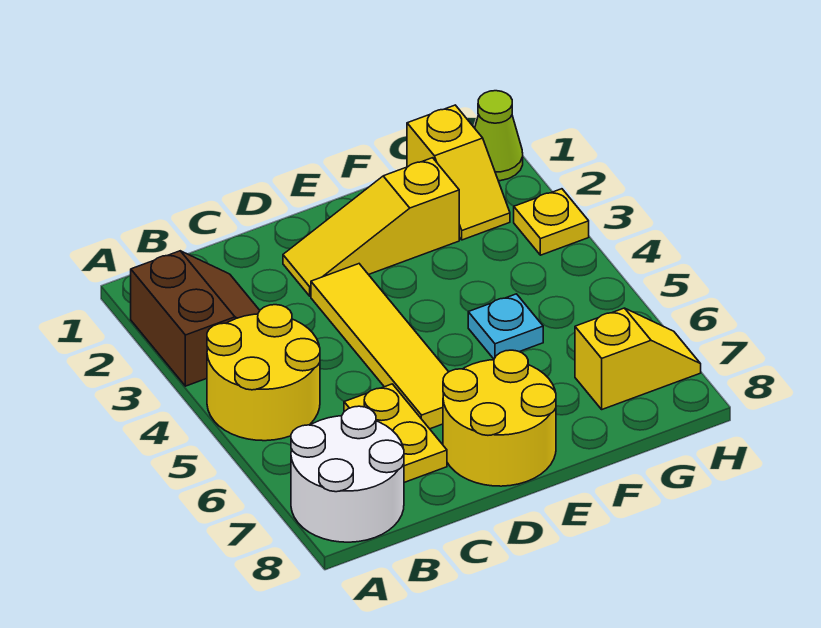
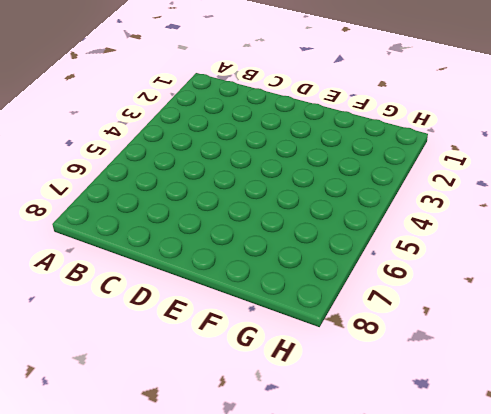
none -> brown slope A2:B3 level 1 top A
none -> yellow round brick A4:B5 level 1
none -> white round brick A7:B8 level 1

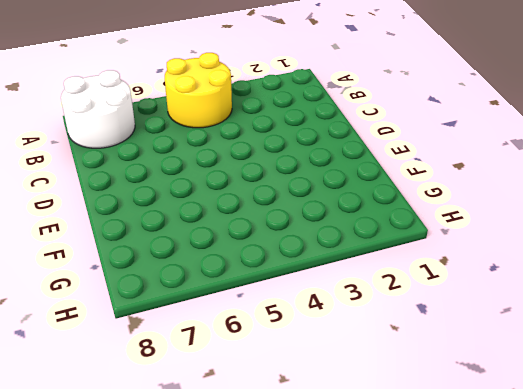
none -> brown slope A2:B3 level 1 top A
none -> yellow plate C6:C7 level 1
none -> yellow slope D2:F2 level 1 top F

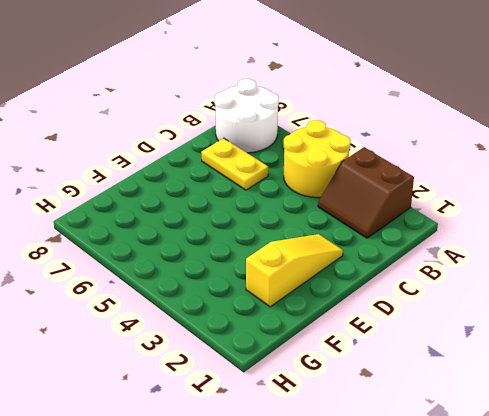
none -> yellow tile D3:D6 level 1
none -> yellow round brick D7:E8 level 1
none -> cyan plate F5 level 1

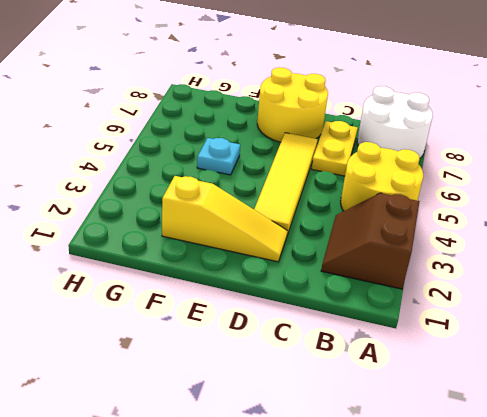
none -> yellow slope G1:G2 level 1 top 1
none -> yellow slope G7:H7 level 1 top G
none -> lime cone H1 level 1

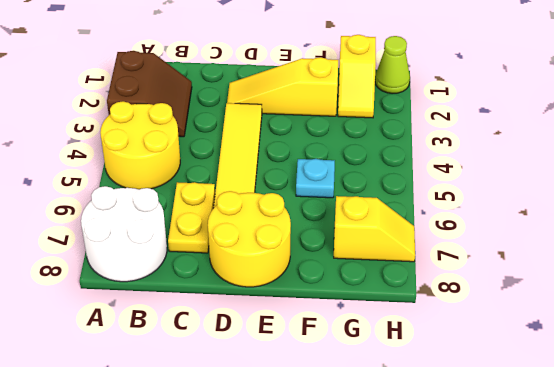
none -> yellow plate H3 level 1

